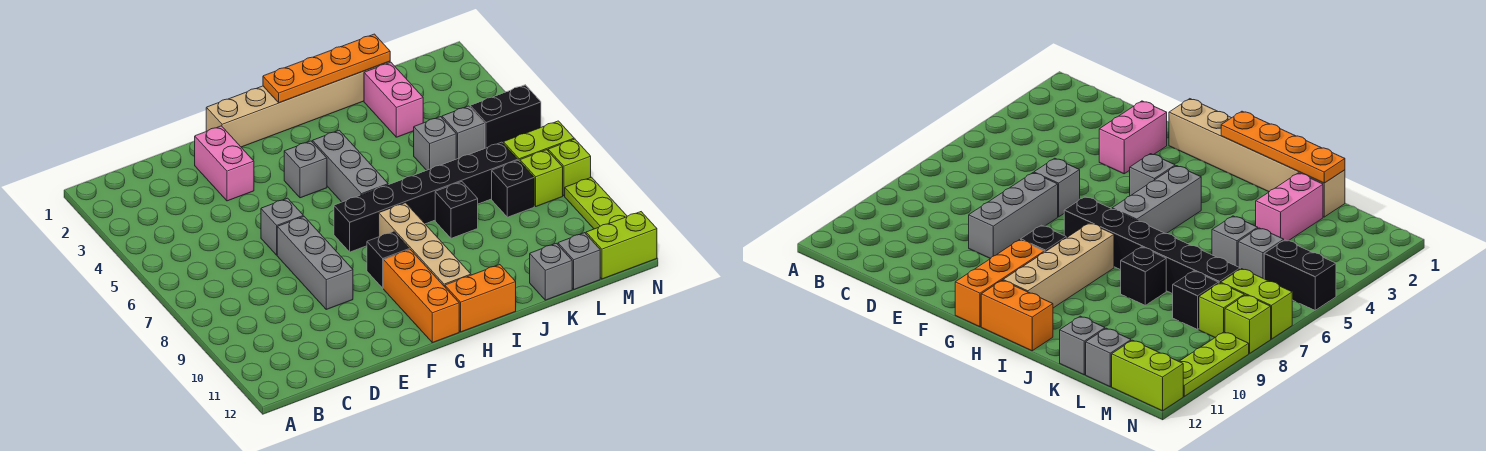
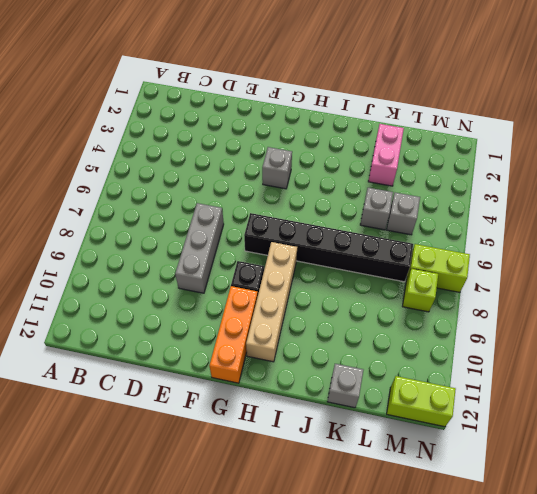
none -> pink brick E2:E3 level 1
none -> grey brick E6 level 1
none -> tan brick F1:K1 level 1

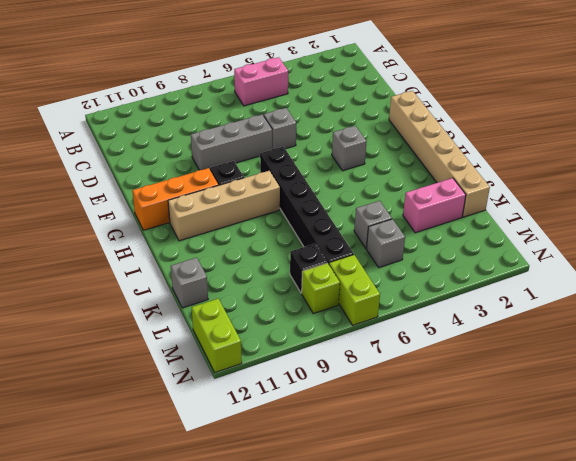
pink brick B5:B6 level 1 -> pink brick E2:E3 level 1
none -> grey brick H4:H6 level 1
none -> orange brick H12:I12 level 1
none -> black brick J8 level 1

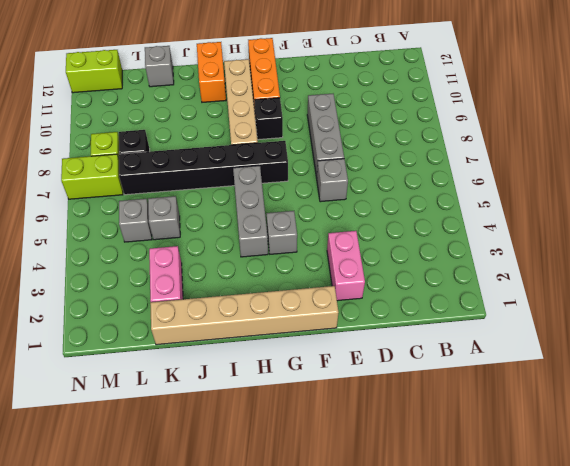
orange brick I11:I12 level 1 -> orange brick H12:I12 level 1
none -> black brick J8 level 1
none -> grey brick L12 level 1
none -> black brick M5:N5 level 1

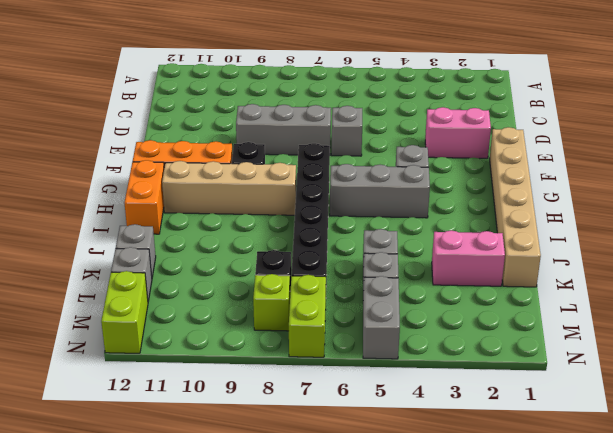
grey brick M5:N5 level 1 -> black brick M5:N5 level 1
none -> black brick J8 level 1
none -> lime brick N8 level 1
none -> lime plate N9:N11 level 1

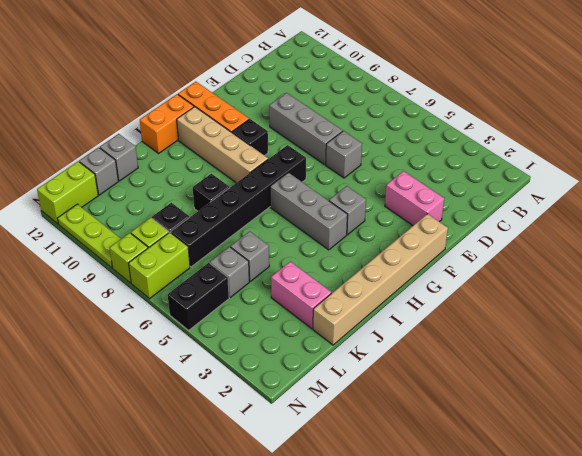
none -> orange plate H1:K1 level 2

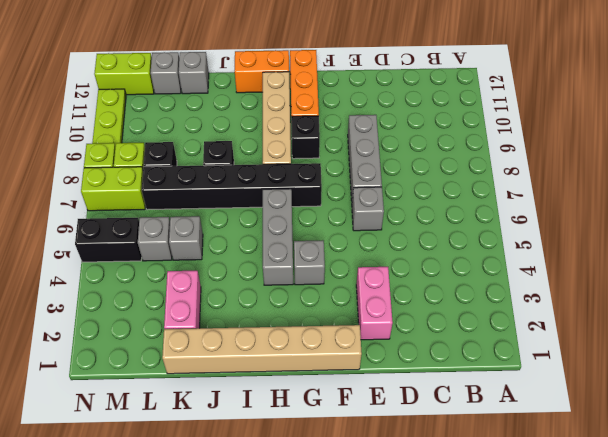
none -> orange plate H1:K1 level 2

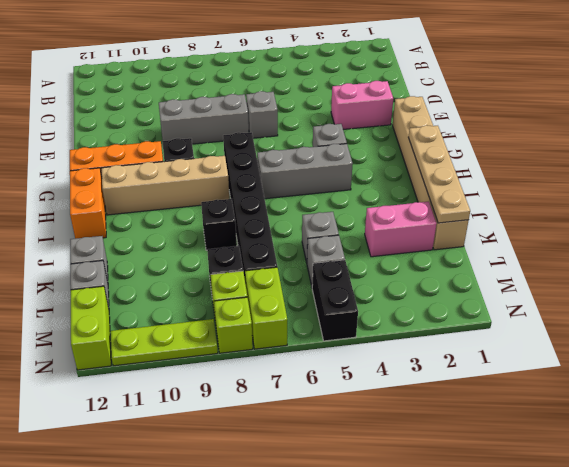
tan plate H1:K1 level 2 -> orange plate H1:K1 level 2

